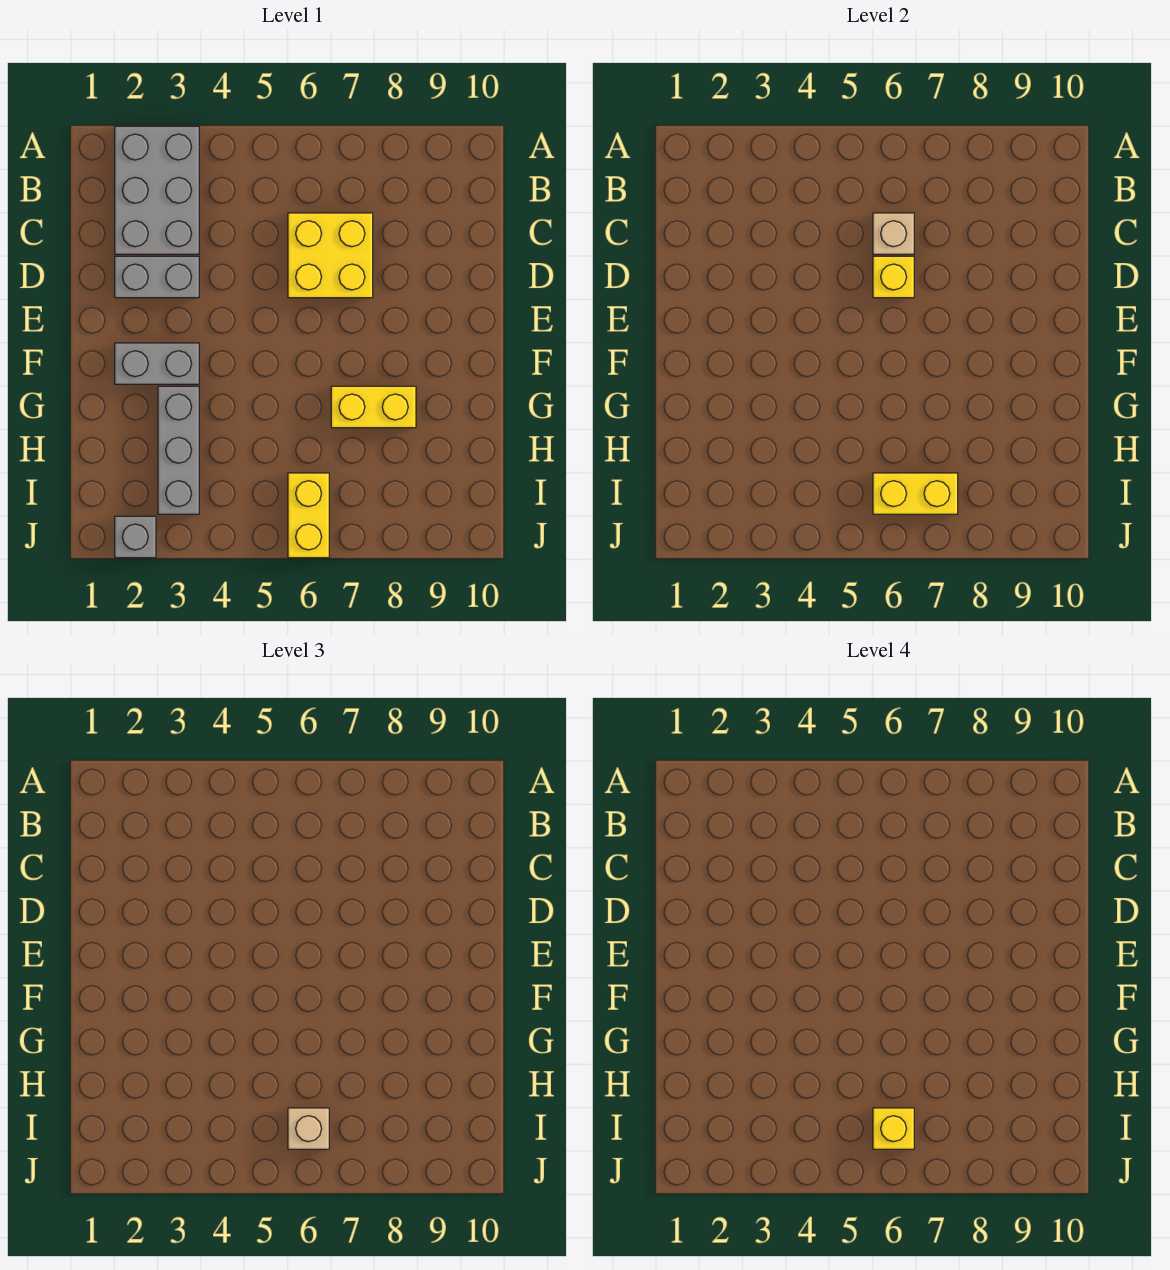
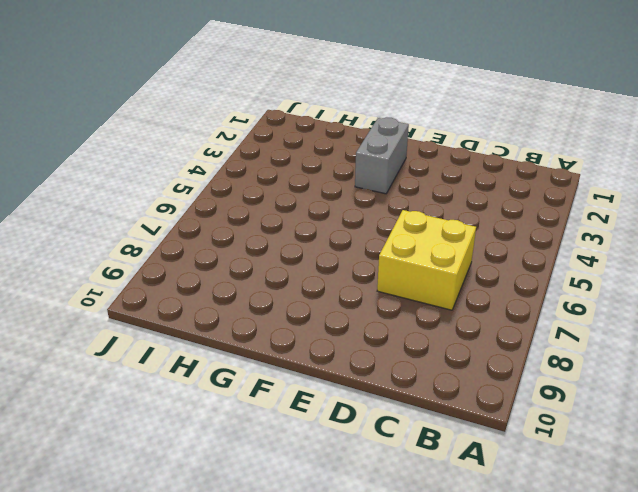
none -> grey brick A2:C3 level 1
none -> grey brick D2:D3 level 1
none -> grey brick G3:I3 level 1

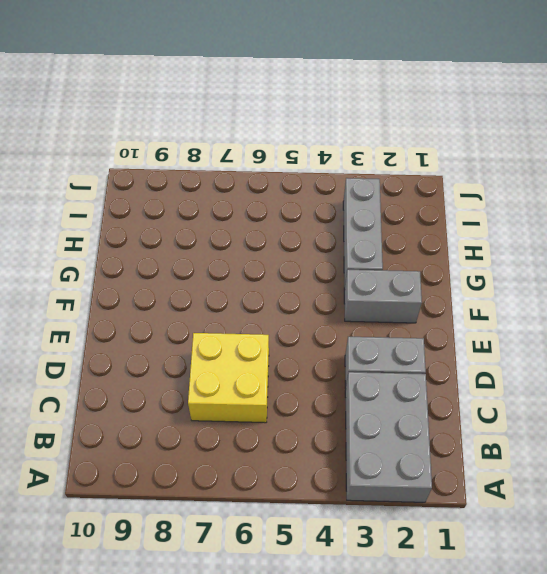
none -> yellow brick G7:G8 level 1
none -> yellow brick I6:J6 level 1
none -> grey brick J2 level 1

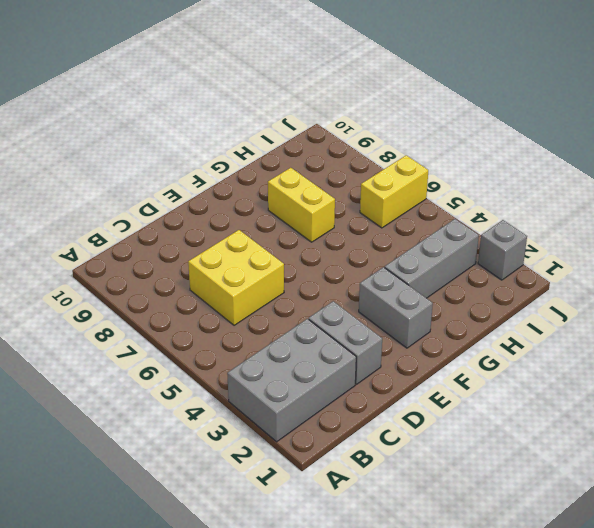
none -> tan brick C6 level 2
none -> yellow brick D6 level 2
none -> yellow brick I6:I7 level 2

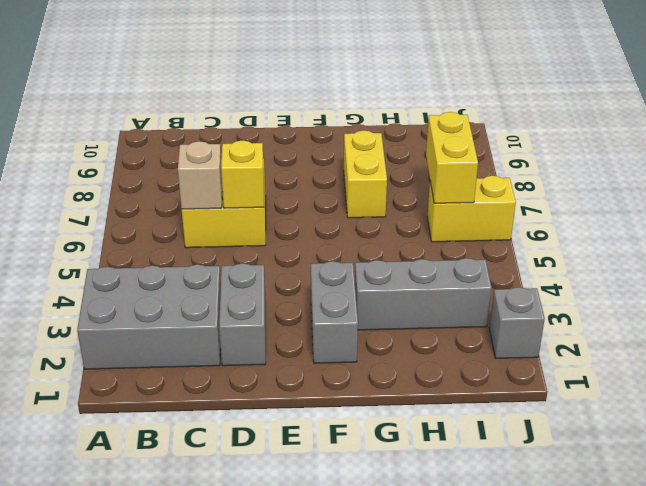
none -> tan brick I6 level 3
none -> yellow brick I6 level 4

